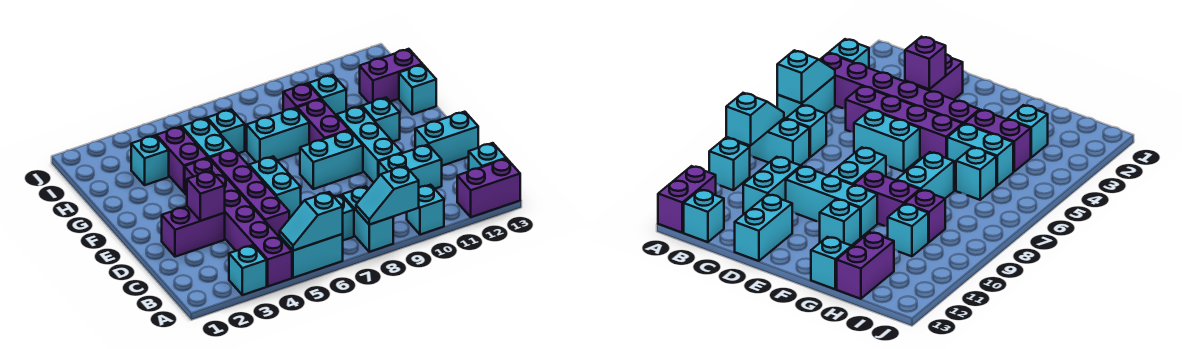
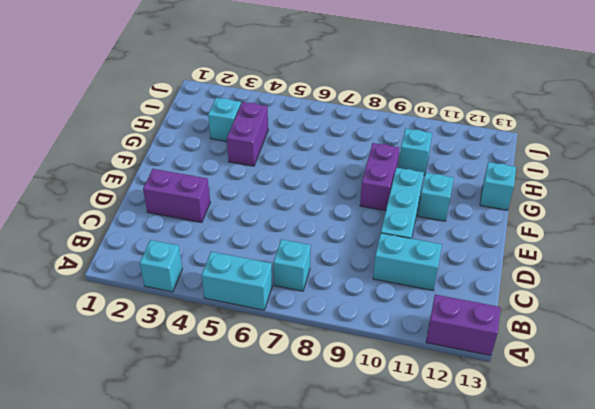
none -> purple brick A4:F4 level 1
none -> cyan brick A8:B8 level 1
none -> cyan brick A10 level 1

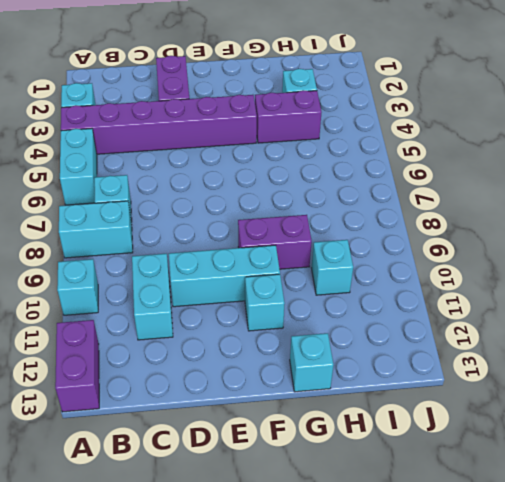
none -> cyan brick B13 level 1
none -> purple brick C5:F5 level 1
none -> cyan brick D6:E6 level 1

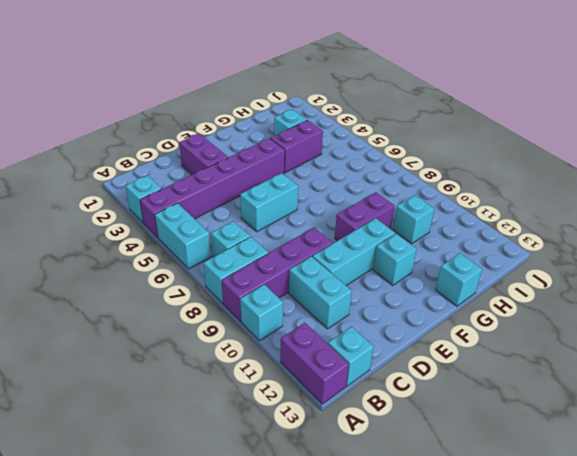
purple brick A9:D9 level 1 -> purple brick C5:F5 level 1
none -> cyan brick D12:D13 level 1
none -> cyan brick E8:E9 level 1
none -> cyan brick G5:H5 level 1

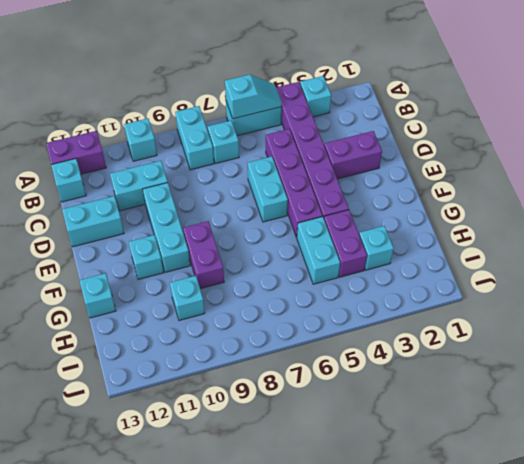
none -> cyan brick E8:E9 level 1
none -> cyan brick G7:G8 level 1
none -> cyan brick H6 level 1

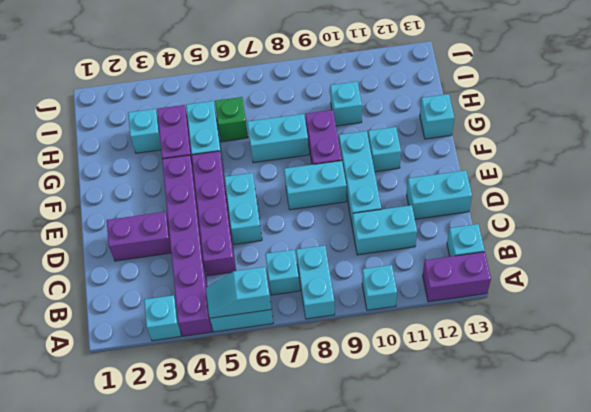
green brick H6 level 1 -> cyan brick H6 level 1
none -> purple brick H9 level 1
none -> purple brick H12:H13 level 1
none -> cyan slope A8:A9 level 2 top 9

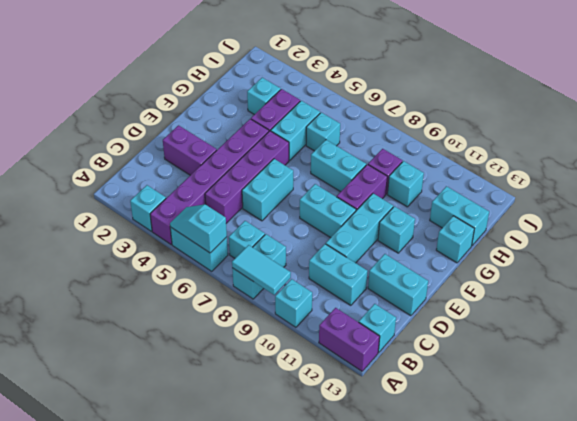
cyan tile A8:A9 level 2 -> cyan slope A8:A9 level 2 top 9
cyan brick H12:H13 level 1 -> purple brick H12:H13 level 1
none -> purple brick D3 level 2

